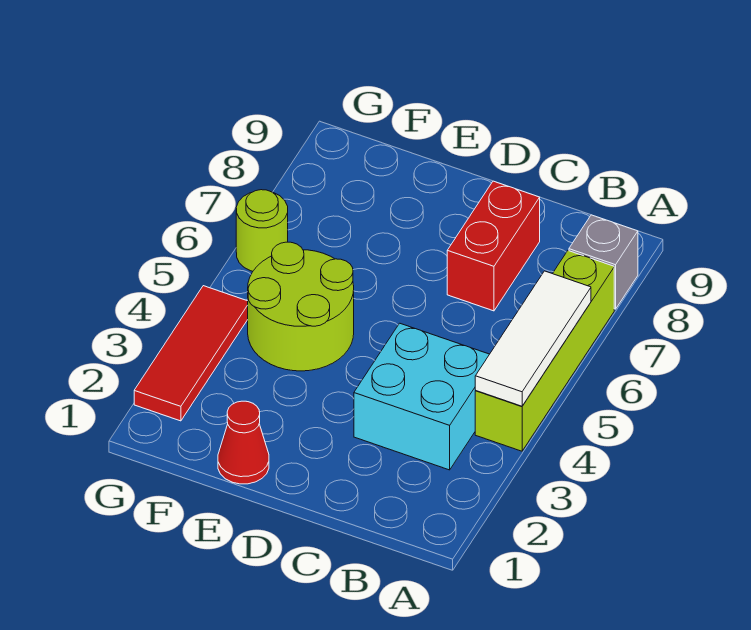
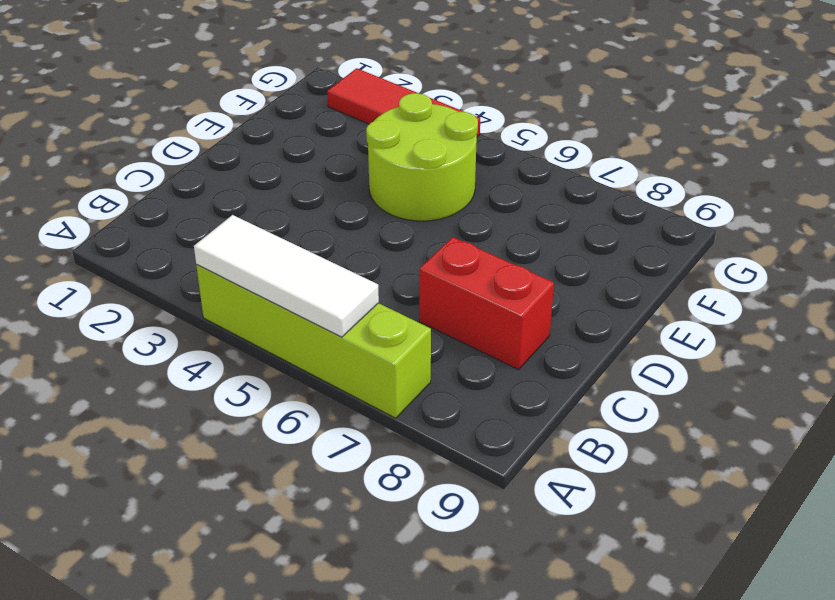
none -> grey brick A8 level 1
none -> cyan brick B3:C4 level 1

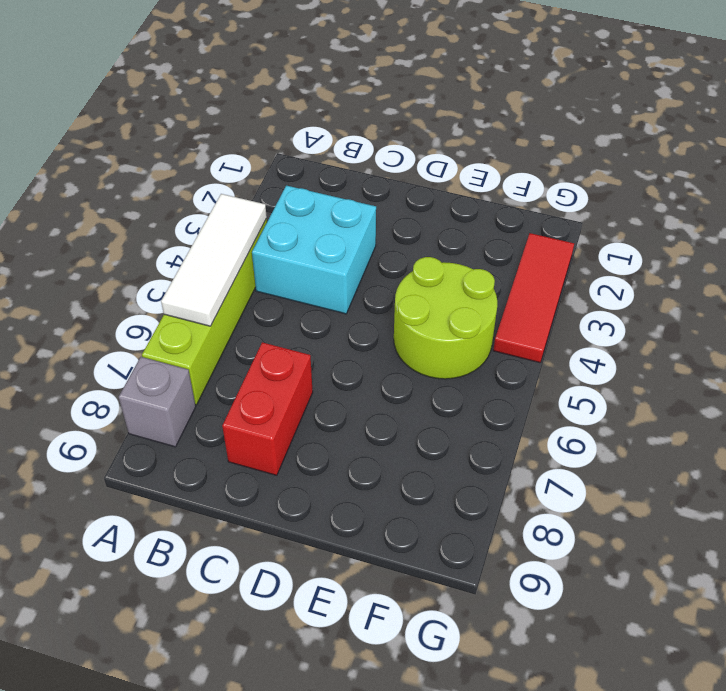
none -> red cone E1 level 1
none -> lime round brick G6 level 1

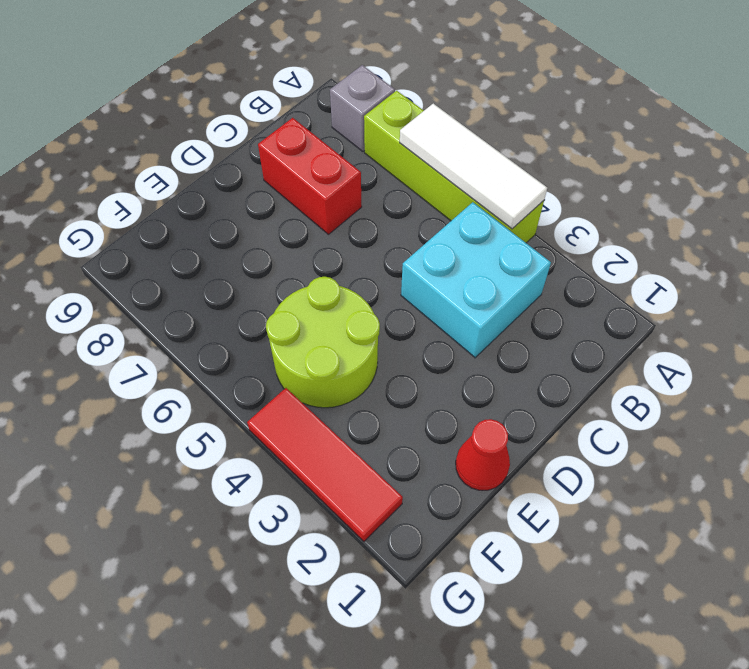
none -> lime round brick G6 level 1

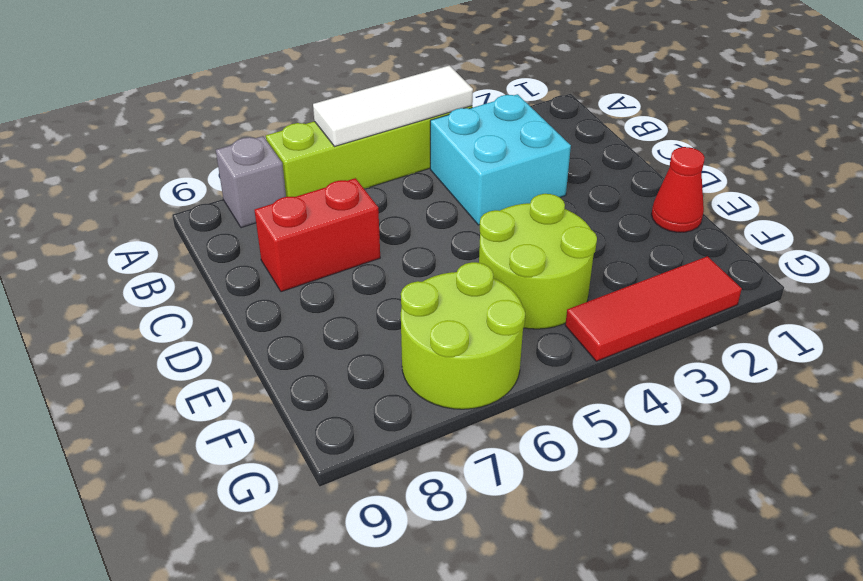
lime round brick F6:G7 level 1 -> lime round brick G6 level 1

